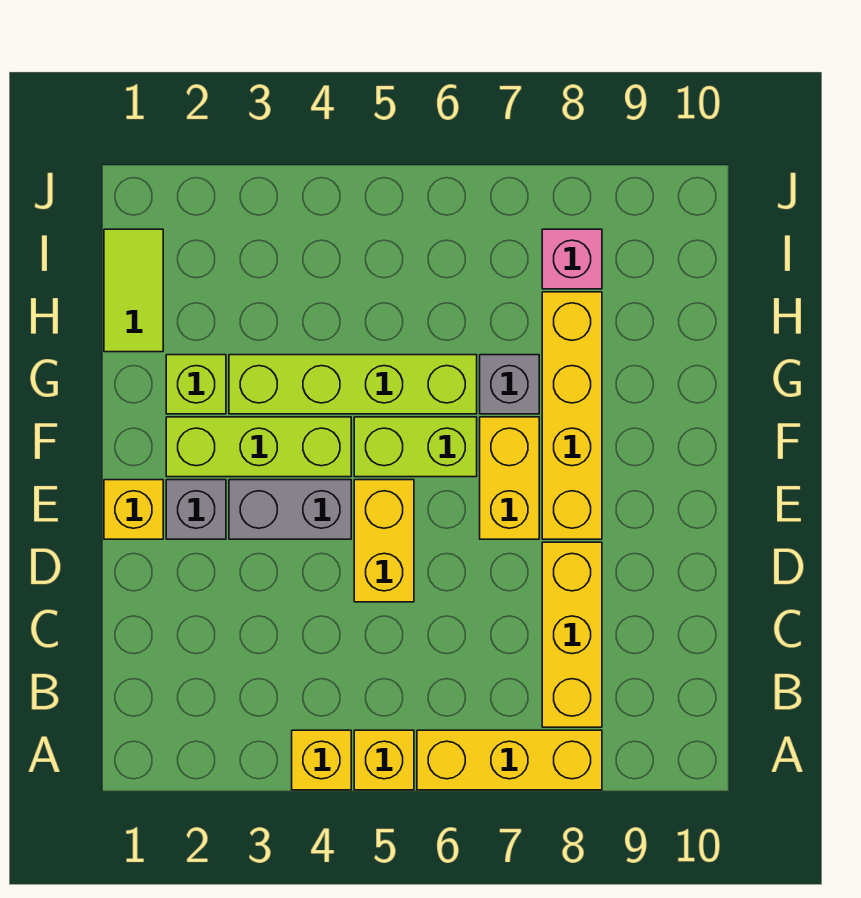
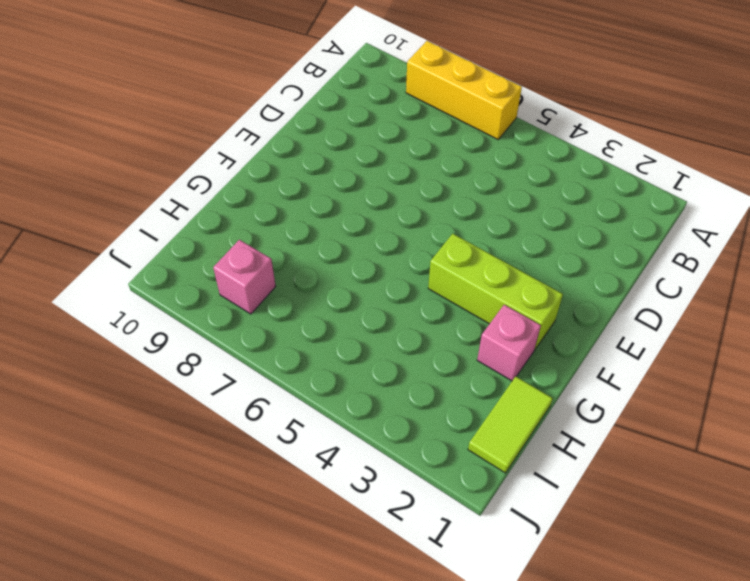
pink brick G2 level 1 -> lime brick G2 level 1
none -> yellow brick A4 level 1
none -> yellow brick A5 level 1
none -> yellow brick B8:D8 level 1

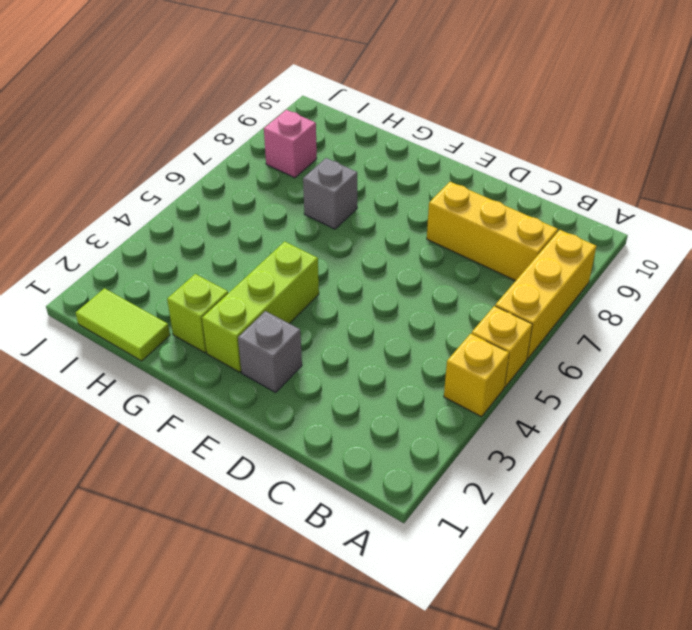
none -> yellow brick D5:E5 level 1
none -> yellow brick E1 level 1
none -> grey brick E3:E4 level 1

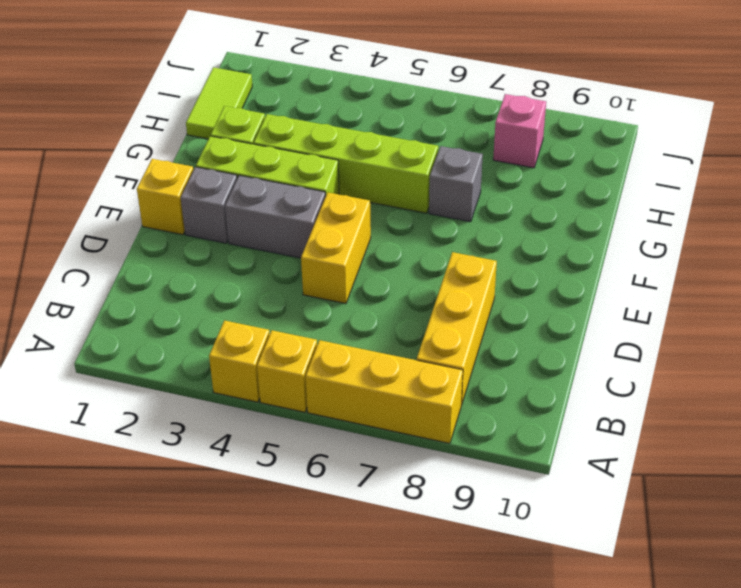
none -> yellow brick E7:F7 level 1
none -> yellow brick E8:H8 level 1
none -> lime brick F5:F6 level 1

